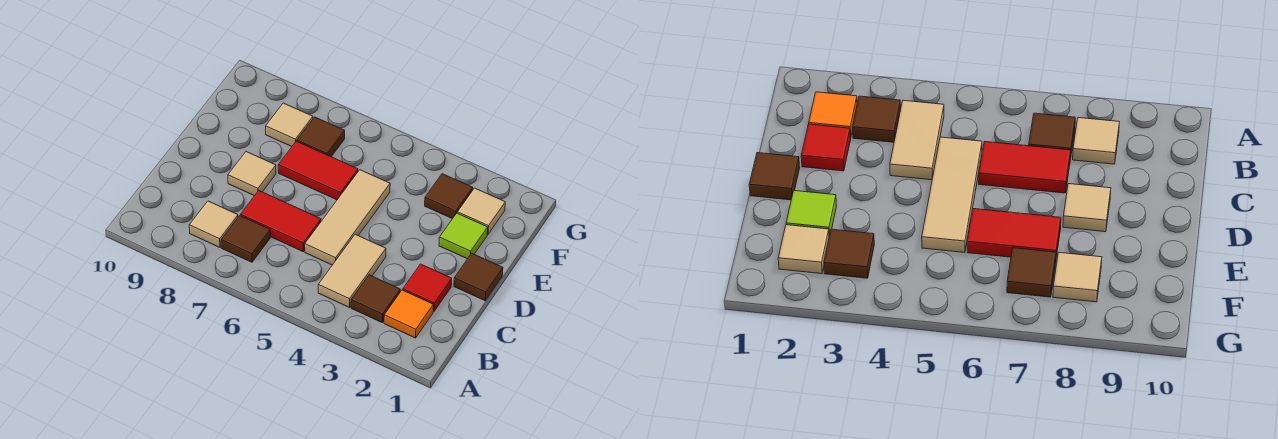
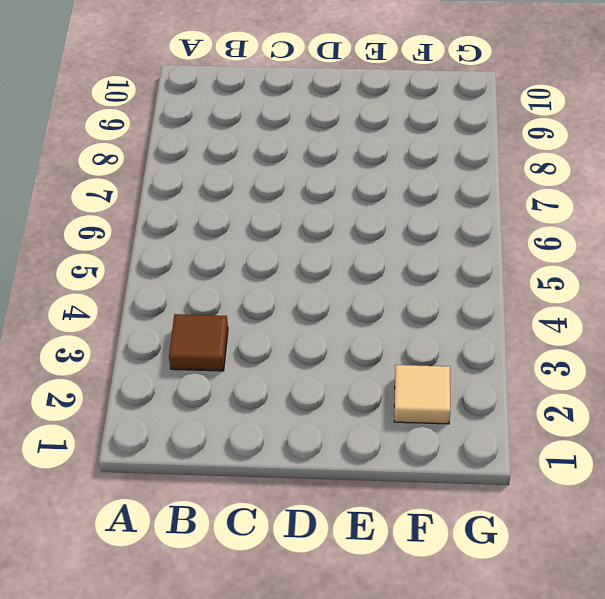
none -> orange tile B2 level 1
none -> tan tile B4:C4 level 1
none -> brown tile B7 level 1

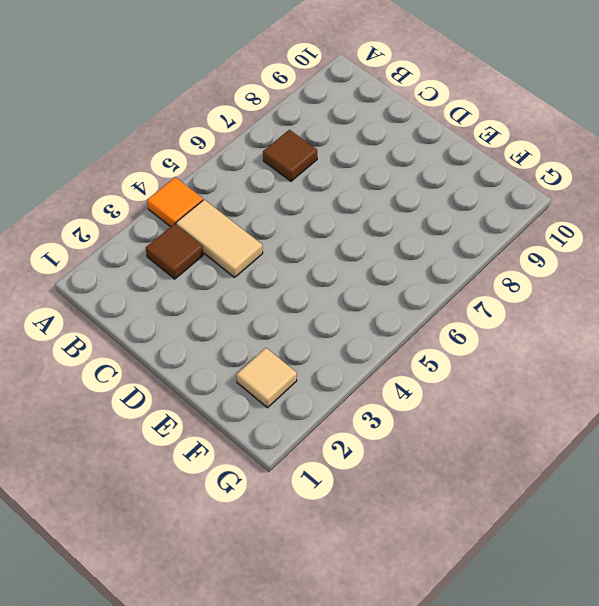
orange tile A4 level 1 -> orange tile B2 level 1
none -> tan tile B8 level 1
none -> red tile C2 level 1
none -> tan tile C5:E5 level 1

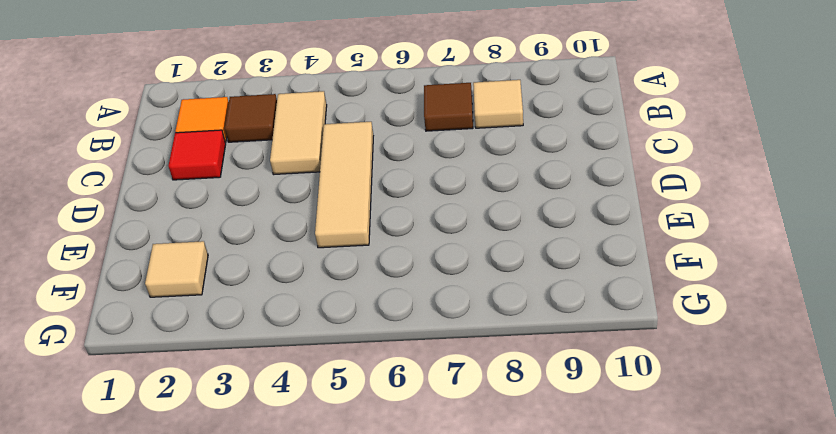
none -> red tile C6:C7 level 1
none -> brown tile D1 level 1
none -> tan tile D8 level 1

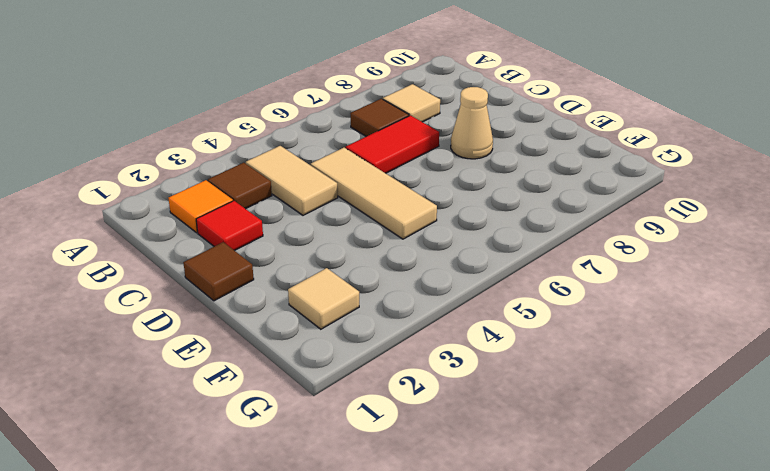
tan cone D8 level 1 -> tan tile D8 level 1
none -> lime tile E2 level 1
none -> red tile E6:E7 level 1
none -> brown tile F3 level 1

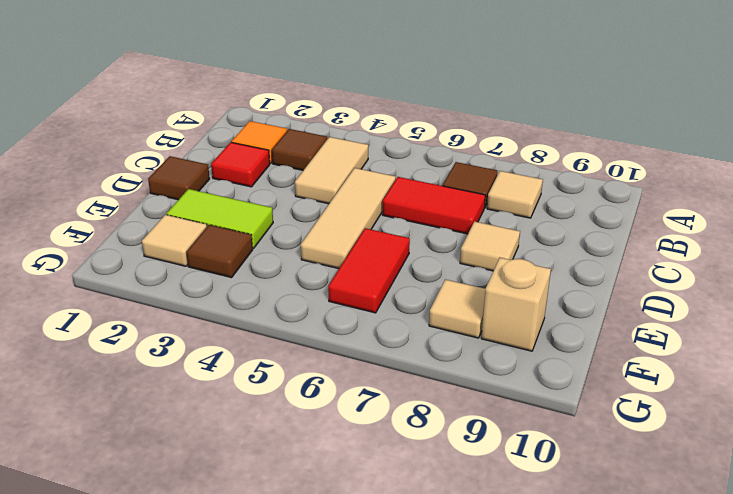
lime tile E2:E3 level 1 -> lime tile E2 level 1
red tile E6:F6 level 1 -> red tile E6:E7 level 1
tan brick F9 level 1 -> none
none -> brown tile F7 level 1

